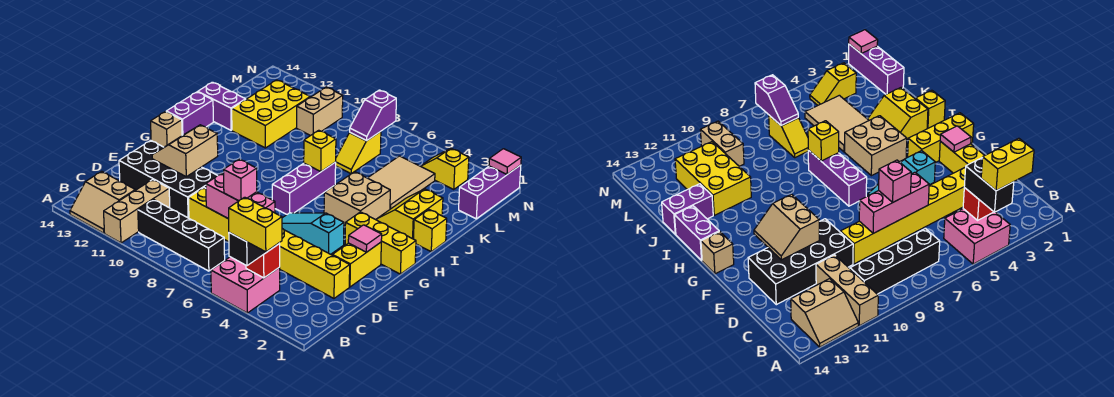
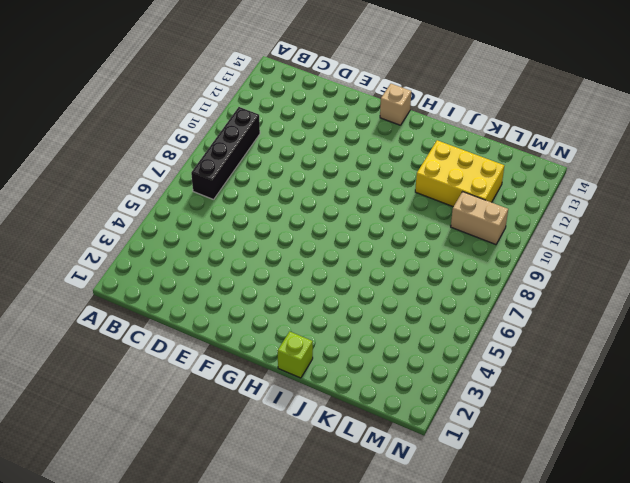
lime brick I1 level 1 -> yellow brick I1 level 1
none -> pink brick A4:B5 level 1
none -> tan brick A11:C11 level 1
none -> tan slope A12:B13 level 1 top B
none -> yellow brick D2:D9 level 1

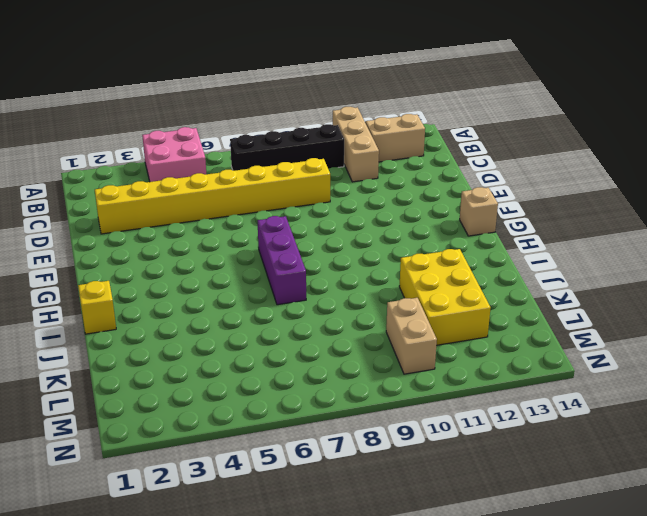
none -> black brick D10:E13 level 1
none -> yellow brick E2:F2 level 1
none -> cyan slope F4:F6 level 1 top 4
none -> yellow brick G1:G3 level 1

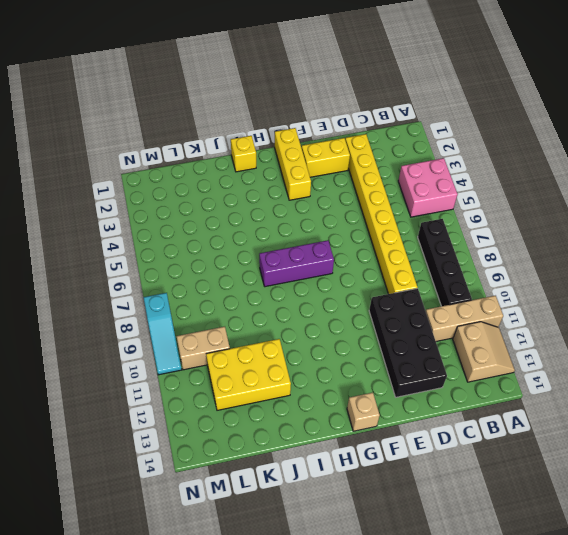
cyan slope N8:N10 level 1 top 8 -> cyan slope F4:F6 level 1 top 4
none -> tan brick H4:I5 level 1
none -> purple brick H14:I14 level 1
none -> yellow slope I2:J3 level 1 top 2
none -> tan tile J4:L5 level 1

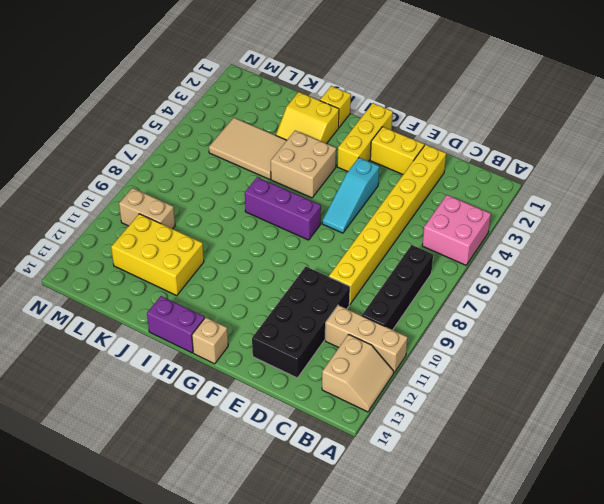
none -> purple brick J13:J14 level 1
none -> yellow slope K7:L7 level 1 top L
none -> purple brick L1:N1 level 1
none -> yellow slope M3:M4 level 1 top 3

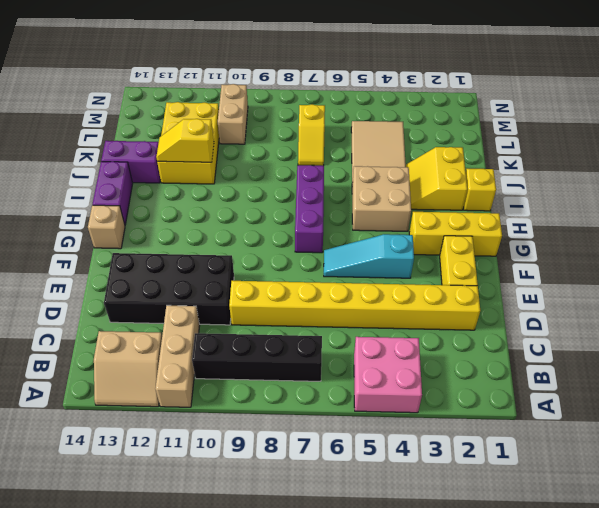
yellow slope J11:J12 level 2 top 11 -> yellow slope M3:M4 level 1 top 3
none -> purple brick L1:N1 level 1
none -> red brick B4 level 2
none -> pink brick D6:D8 level 2
none -> tan slope E11:F12 level 2 top 11

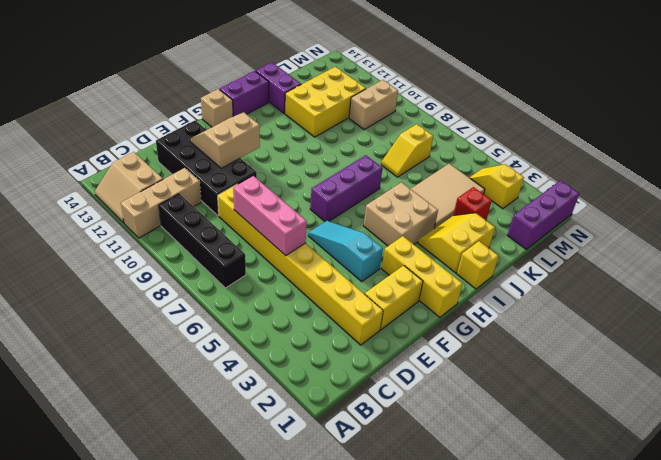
red brick K3 level 1 -> red brick B4 level 2
none -> pink brick A4:B5 level 1
none -> pink tile F2 level 2
none -> yellow brick I7 level 2
none -> purple slope L7:M7 level 2 top M

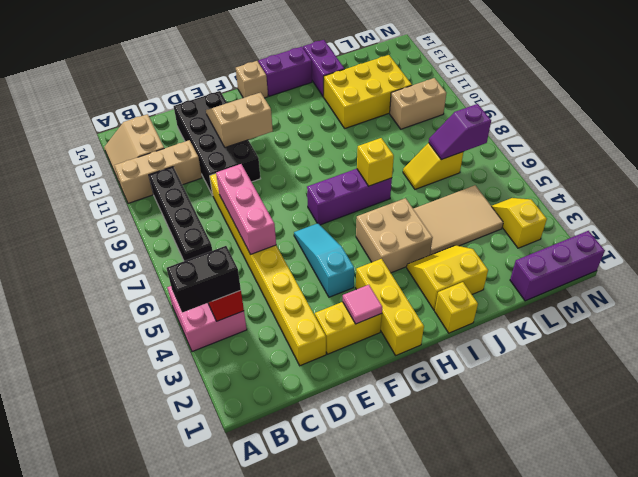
none -> pink tile N1 level 2
none -> pink brick D7 level 3
none -> yellow brick A3:A4 level 4

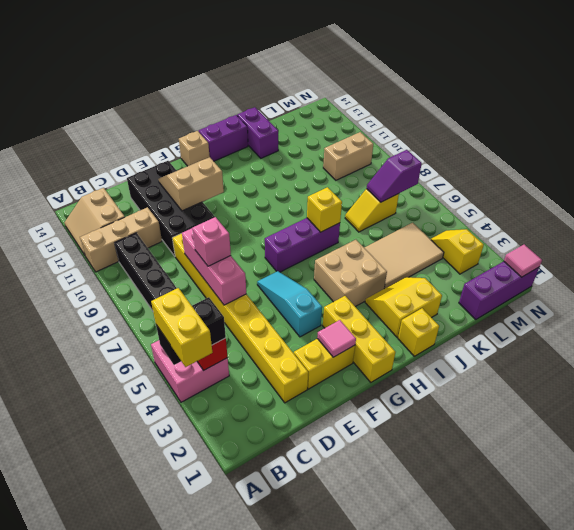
none -> yellow brick J11:L12 level 1

